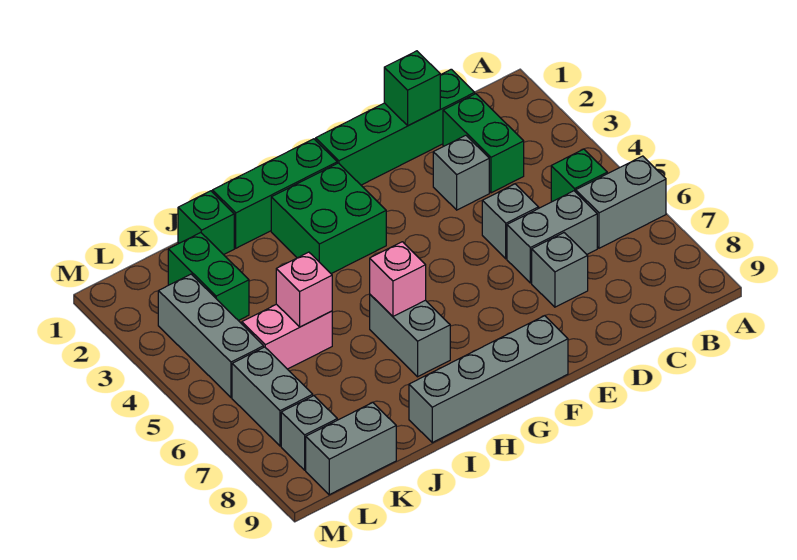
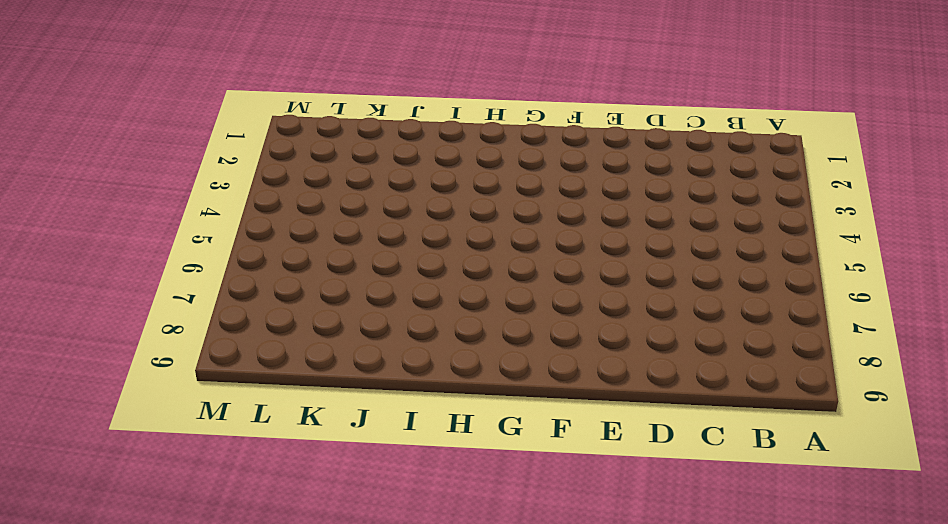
none -> grey brick A6:B6 level 1
none -> green brick B5 level 1
none -> green brick C1:F1 level 1

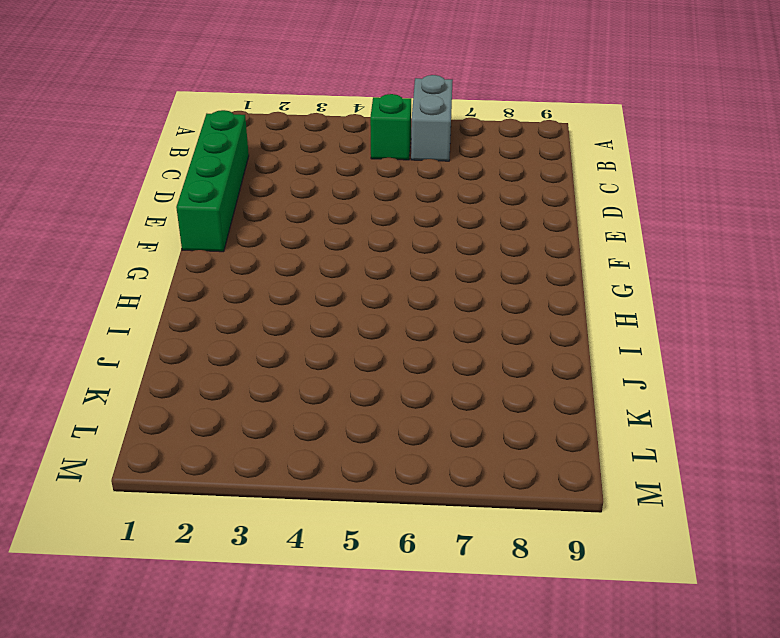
none -> green brick C2:C3 level 1
none -> grey brick C6:D6 level 1
none -> grey brick D3 level 1

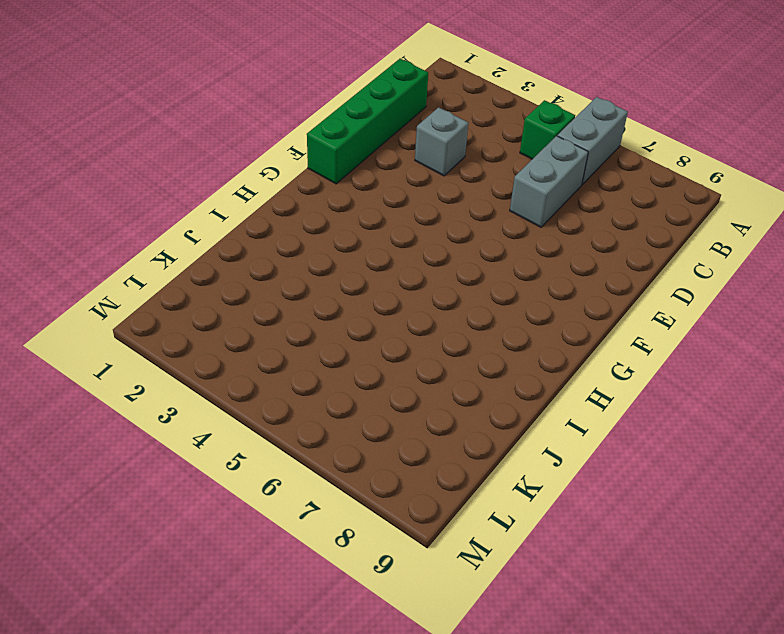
none -> green brick C2:C3 level 1
none -> grey brick D5 level 1
none -> grey brick D7 level 1

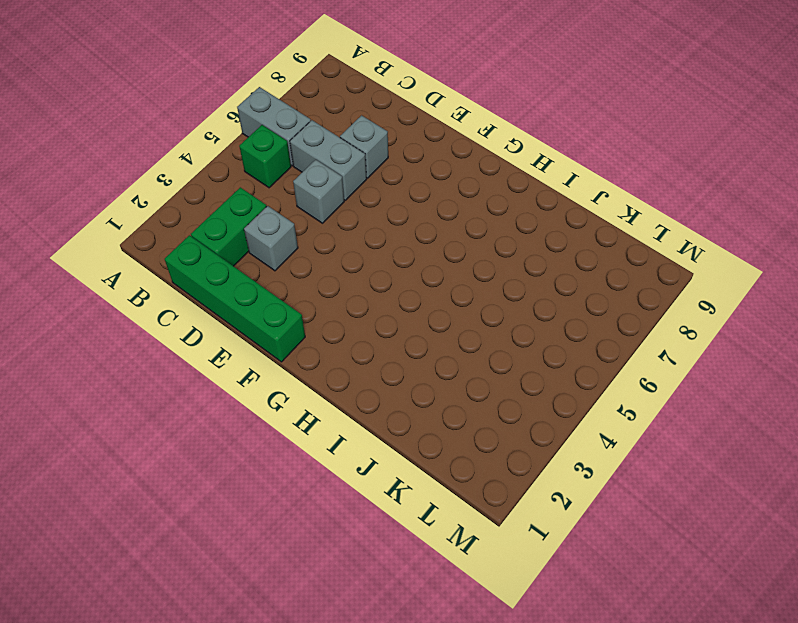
none -> grey brick F9:I9 level 1
none -> green brick G1:I1 level 1
none -> green brick G2:H3 level 1

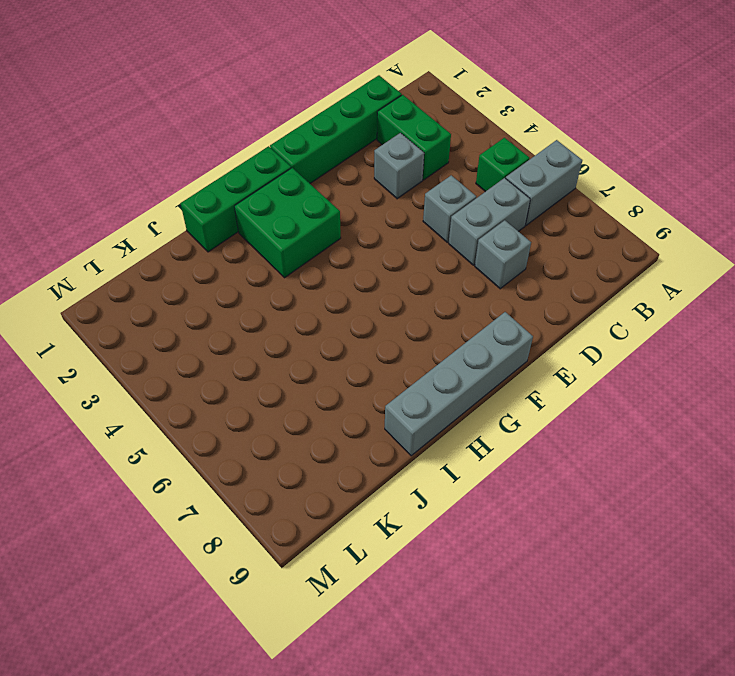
none -> grey brick H6:H7 level 1
none -> green brick J1 level 1
none -> pink brick J5:K5 level 1

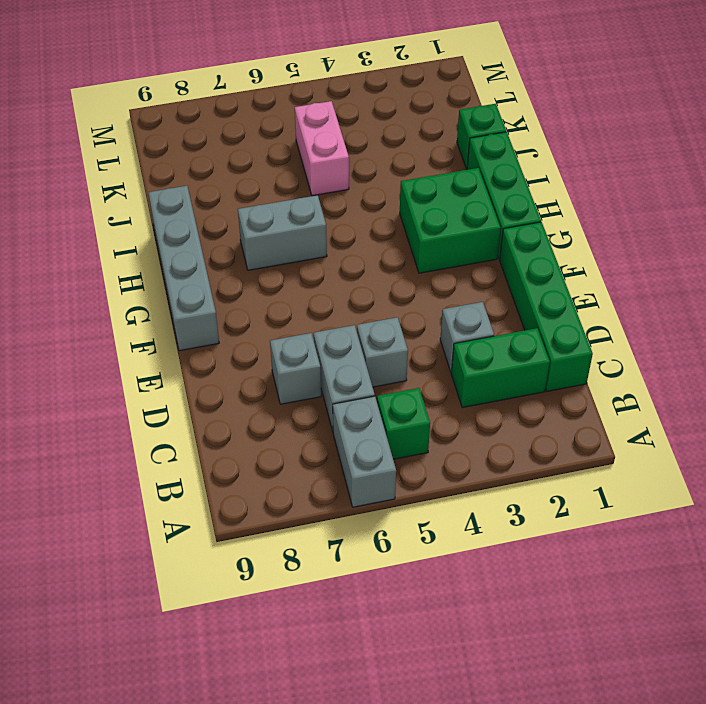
none -> green brick K2:K3 level 1
none -> grey brick K9:L9 level 1
none -> grey brick L3:L5 level 1

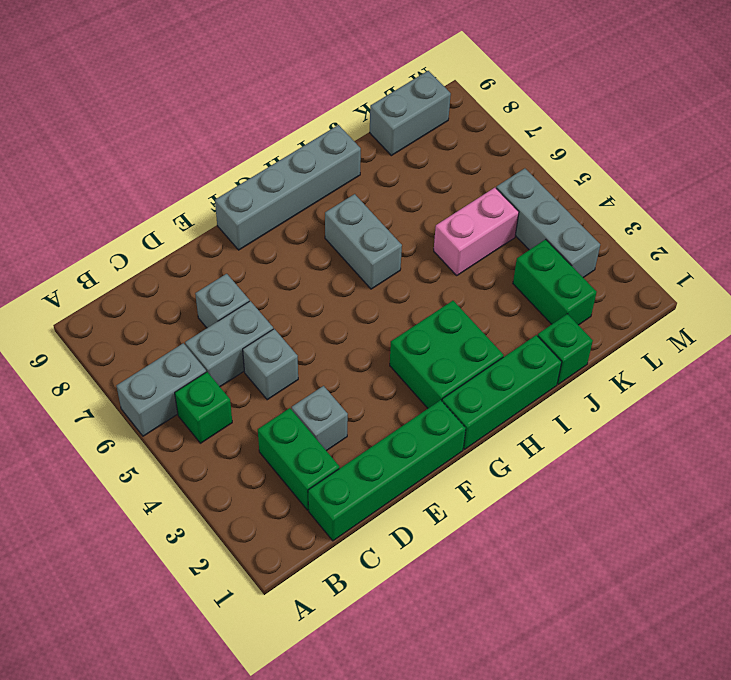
none -> grey brick L6:L7 level 1
none -> grey brick L8 level 1
none -> green brick D1 level 2

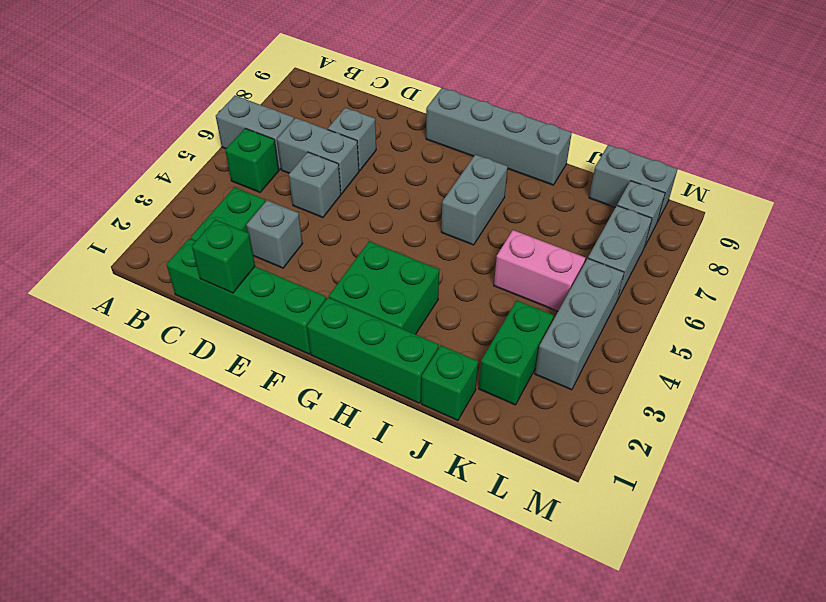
none -> pink brick H6 level 2
none -> pink brick J5 level 2

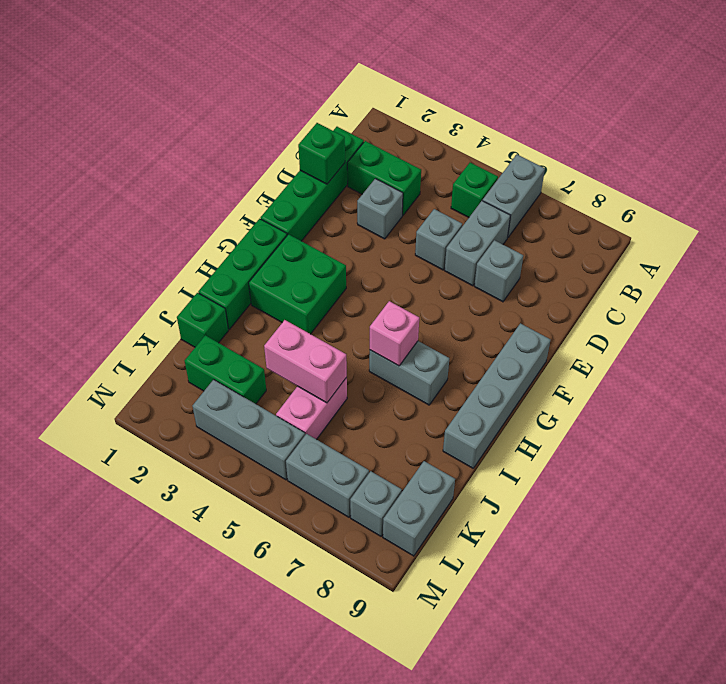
pink brick J4:J5 level 2 -> pink brick J5 level 2

